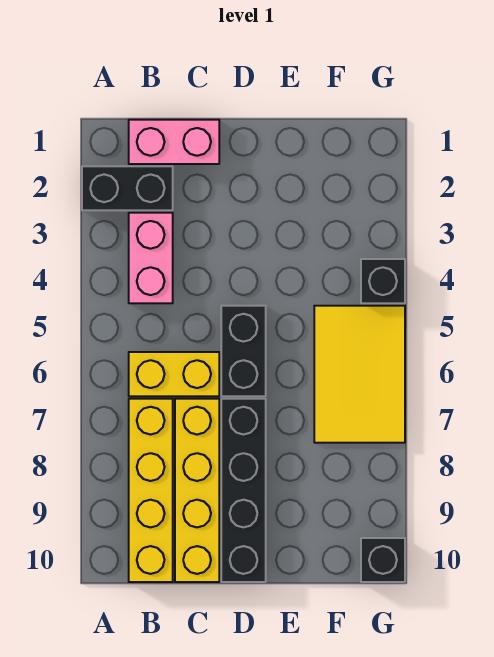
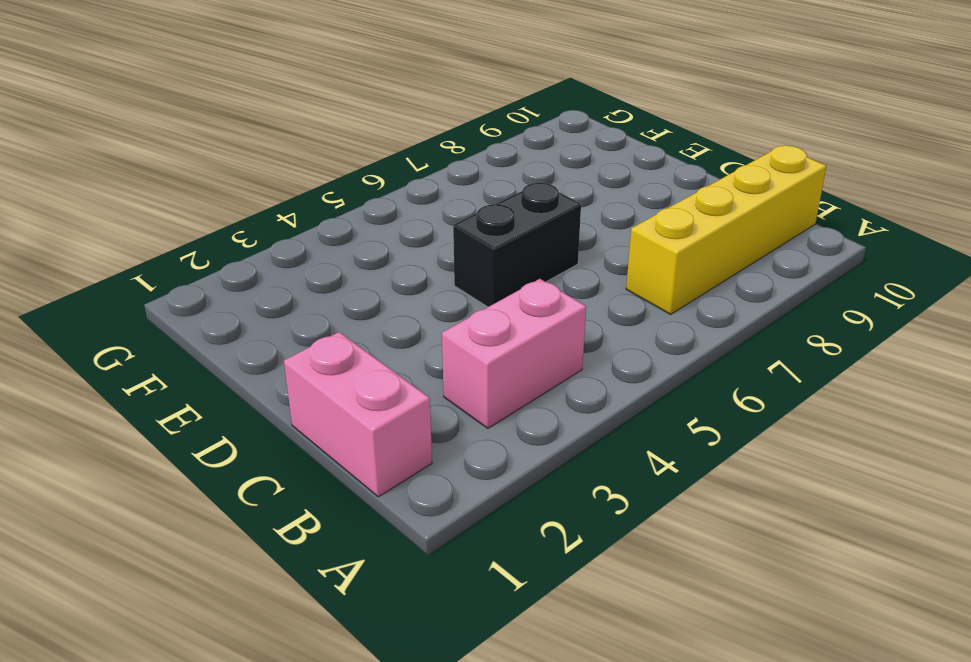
none -> black brick A2:B2 level 1
none -> yellow brick B6:C6 level 1

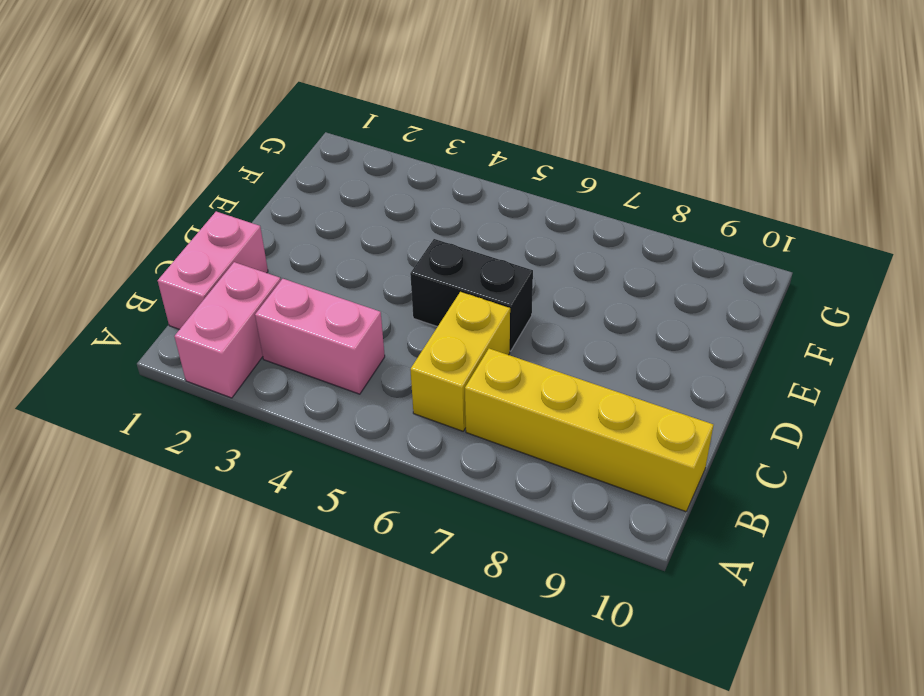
pink brick A2:B2 level 1 -> black brick A2:B2 level 1
none -> yellow brick C7:C10 level 1
none -> black brick D7:D10 level 1

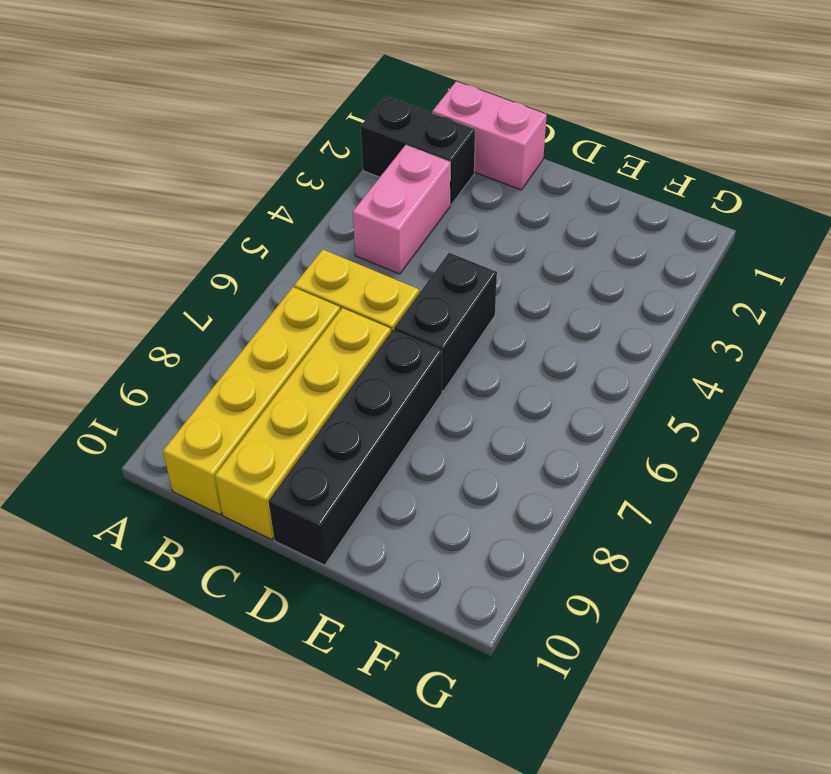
none -> yellow tile F5:G7 level 1
none -> black brick G4 level 1

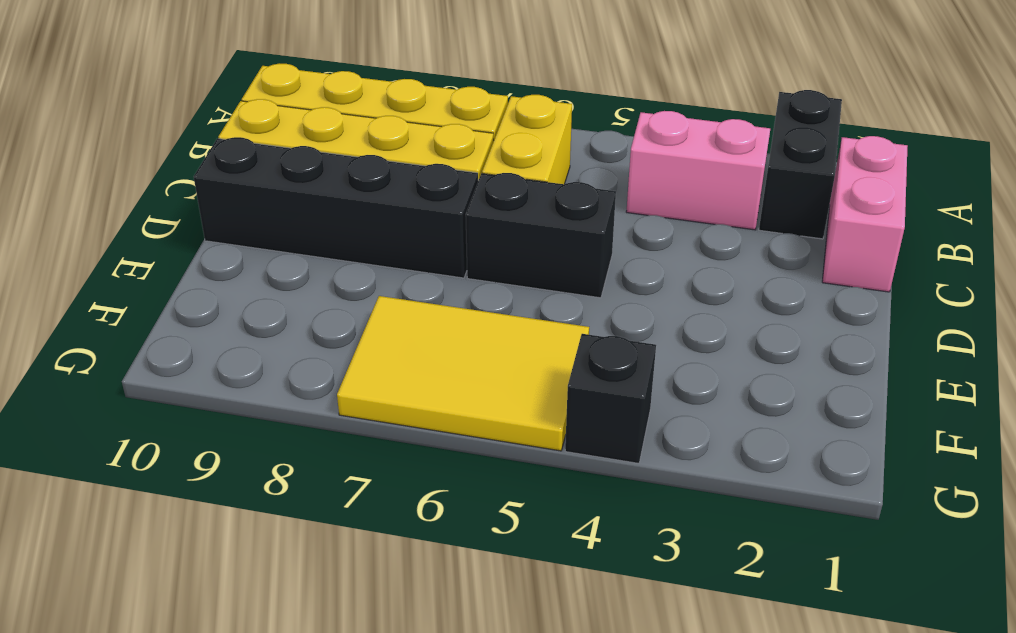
none -> black brick G10 level 1

